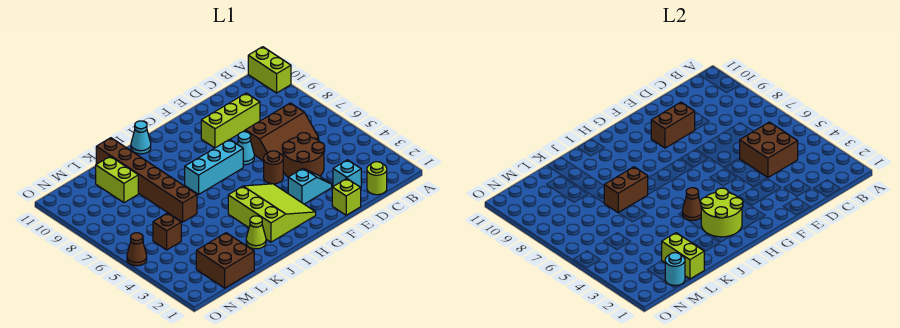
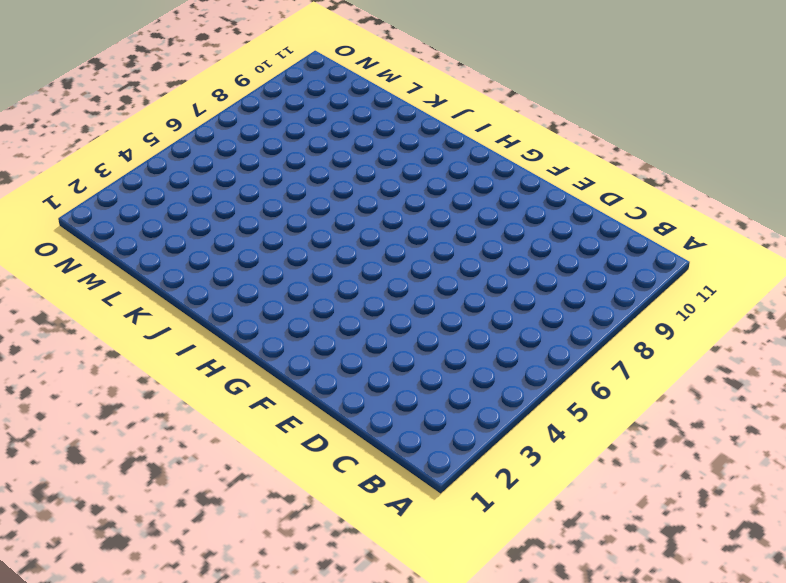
none -> lime brick A10:A11 level 1
none -> lime round brick C1 level 1
none -> brown slope C6:E7 level 1 top 7

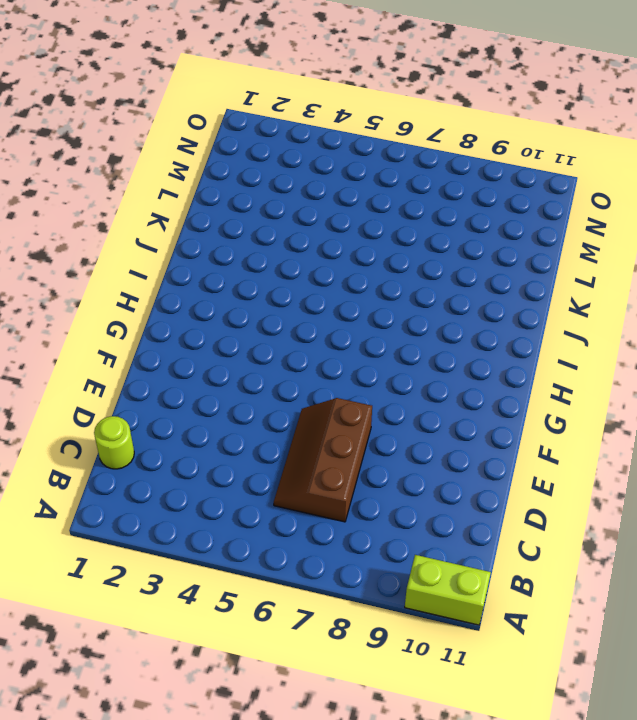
none -> cyan brick D2 level 1
none -> brown round brick D4:E5 level 1
none -> lime brick D9:F9 level 1

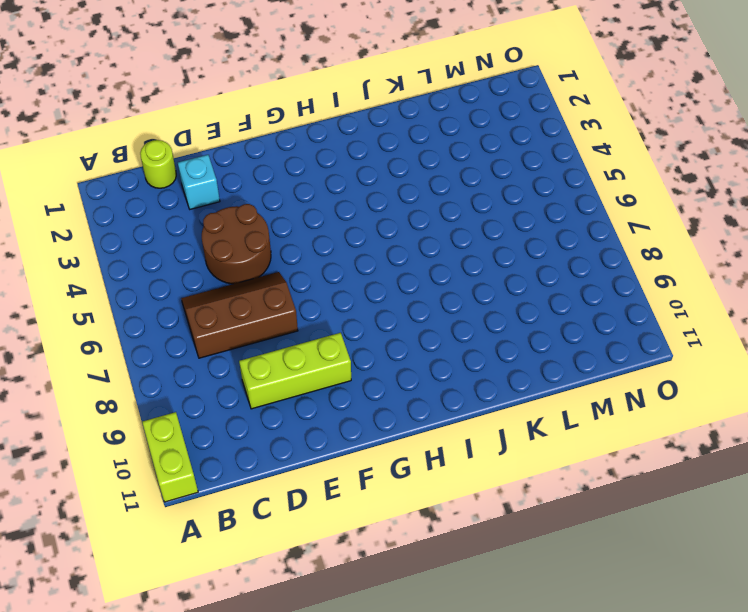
none -> lime brick E1 level 1
none -> cyan slope E3:F3 level 1 top F
none -> brown round brick F5 level 1

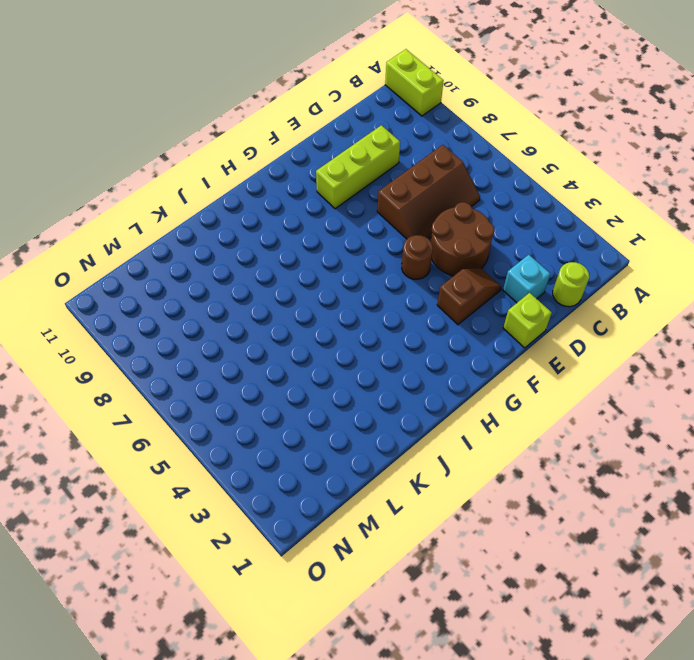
brown slope E3:F3 level 1 top F -> cyan slope E3:F3 level 1 top F
none -> cyan cone F7 level 1
none -> lime slope G2:I4 level 1 top I
none -> cyan brick G7:I7 level 1

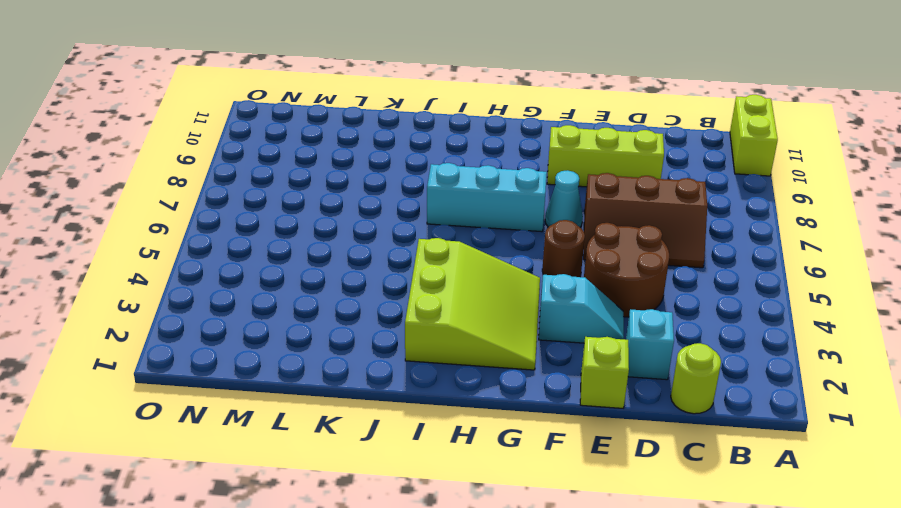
none -> cyan cone I11 level 1
none -> lime cone J2 level 1
none -> brown brick K6:K11 level 1

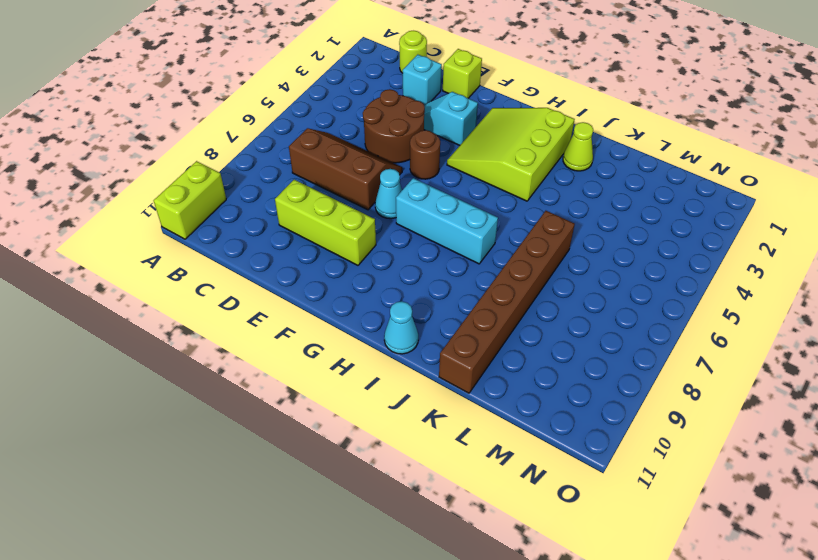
none -> brown brick L1:M2 level 1
none -> lime brick L9:L10 level 1
none -> brown brick M5 level 1

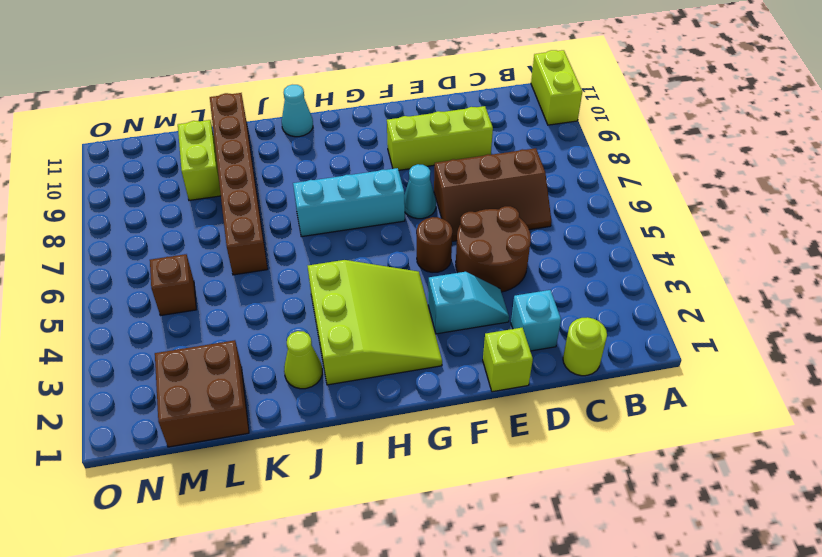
none -> brown cone O5 level 1
none -> brown brick C4:D5 level 2
none -> brown brick E9:F9 level 2

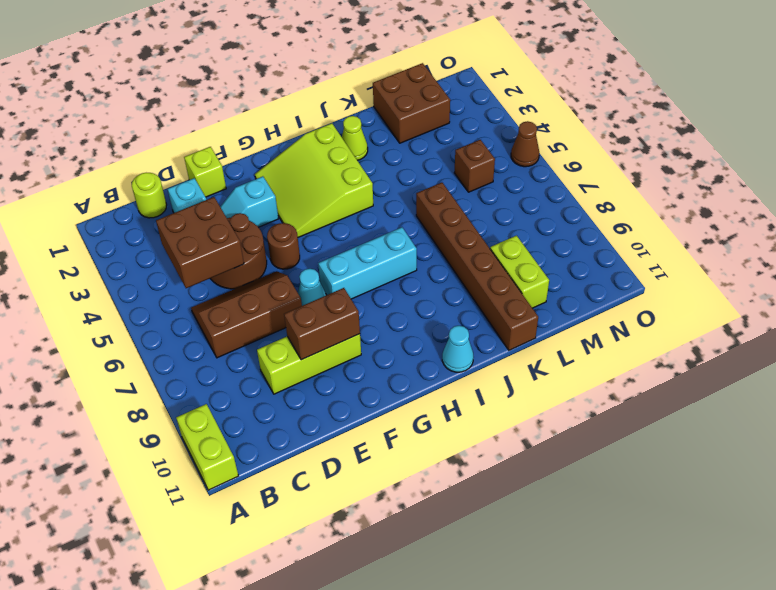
none -> lime round brick H2:I3 level 2
none -> brown cone I4 level 2
none -> brown brick J7:K7 level 2

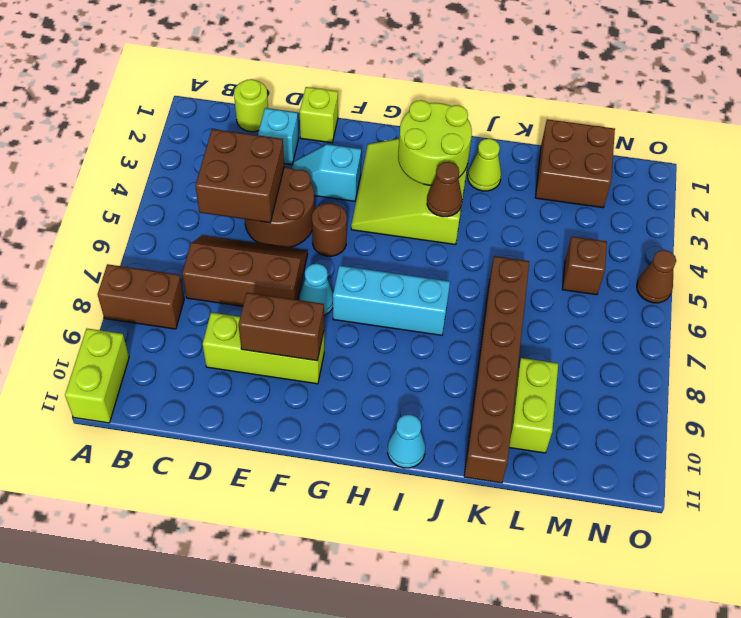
brown brick A8:B8 level 1 -> brown brick J7:K7 level 2
none -> lime brick L1:L2 level 2
none -> cyan round brick M1 level 2

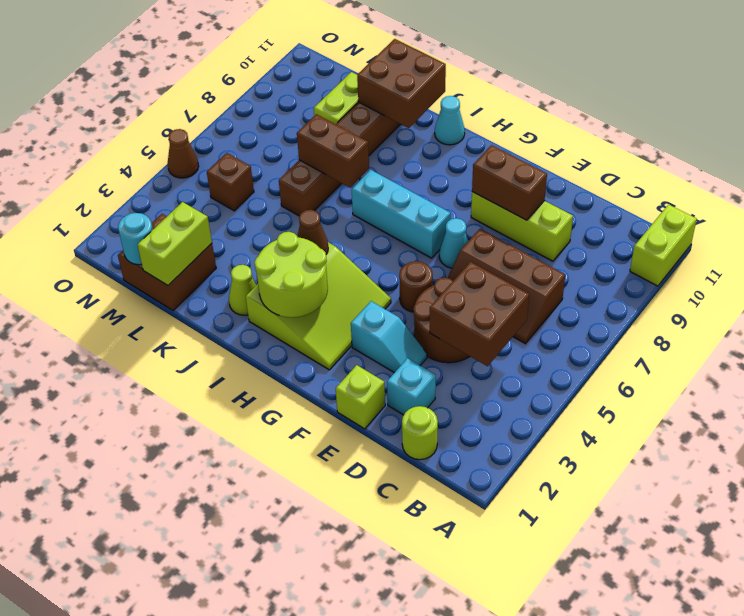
brown brick J10:K11 level 2 -> none

